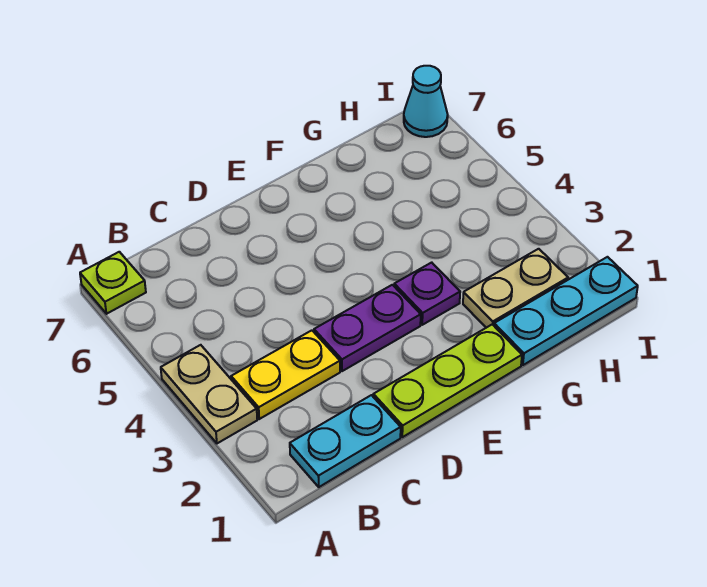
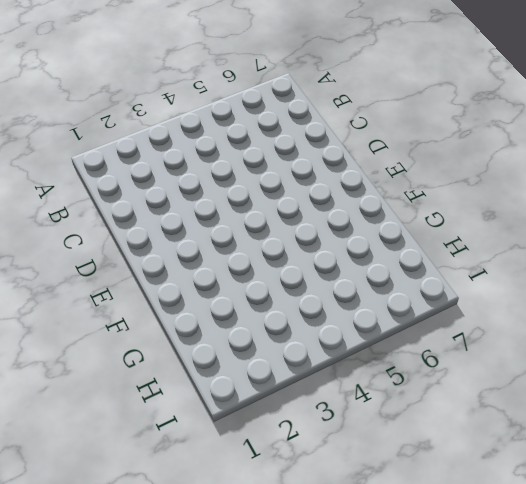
none -> tan plate A3:A4 level 1
none -> lime plate A7 level 1

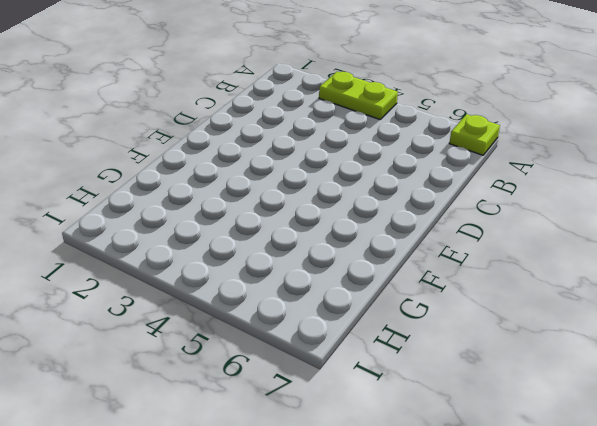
lime plate A3:A4 level 1 -> tan plate A3:A4 level 1
none -> cyan plate B1:C1 level 1
none -> yellow plate B3:C3 level 1

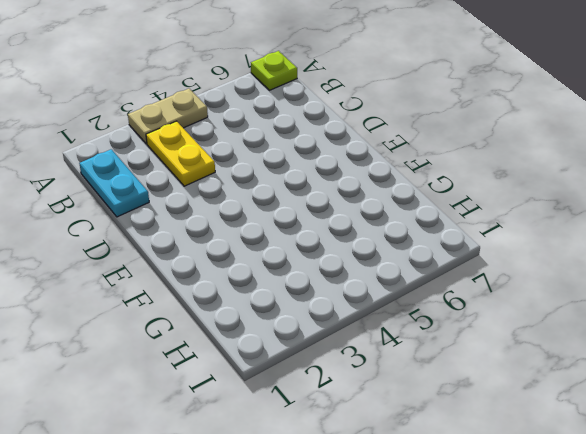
none -> lime plate D1:F1 level 1
none -> purple plate D3:E3 level 1

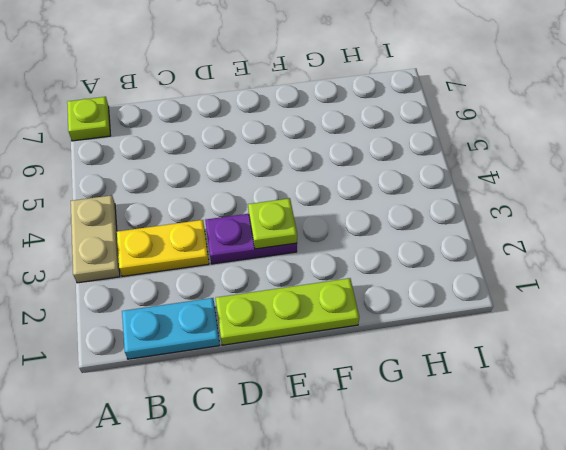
lime plate E3 level 2 -> none
none -> purple plate F3 level 1
none -> cyan plate G1:I1 level 1

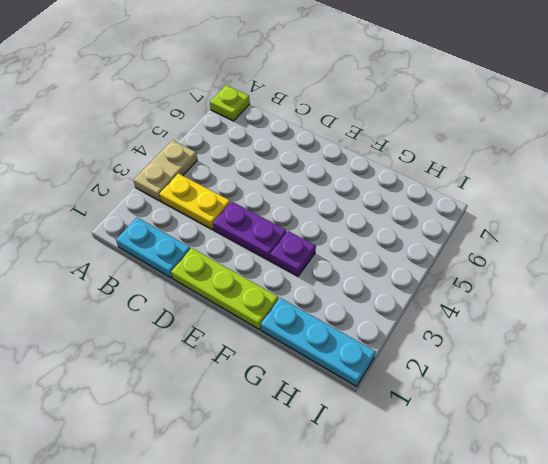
none -> tan plate G2:H2 level 1
none -> cyan cone I7 level 1

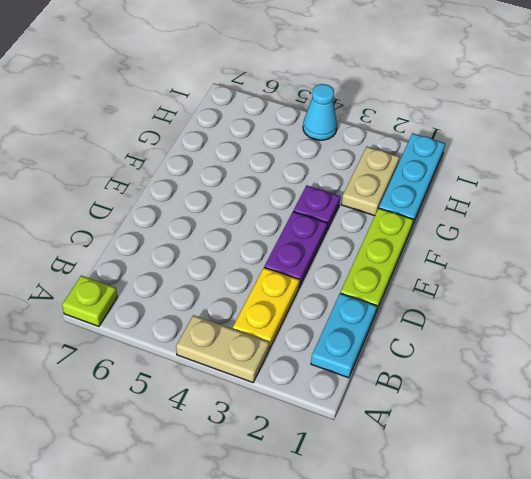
cyan cone I4 level 1 -> cyan cone I7 level 1

